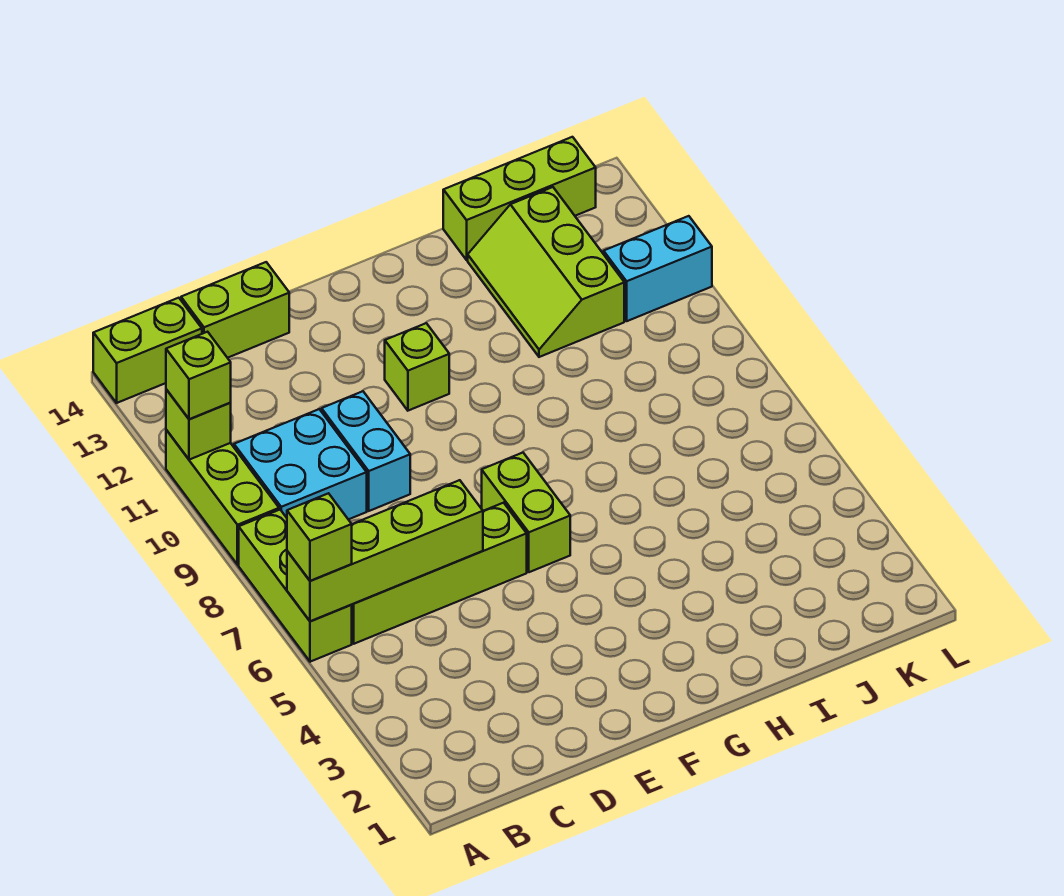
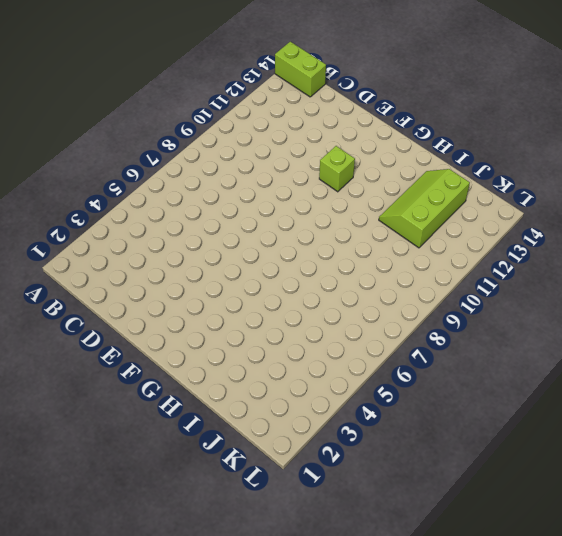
none -> lime brick A6:A8 level 1
none -> lime brick A9:A11 level 1
none -> lime brick B6:E6 level 1

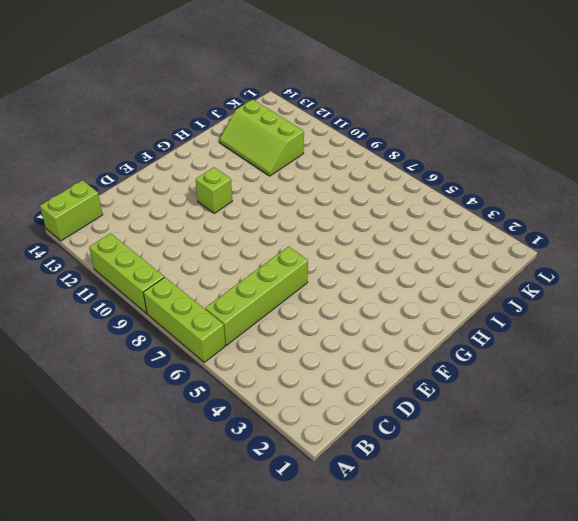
none -> cyan brick B9:C10 level 1
none -> lime brick C14:D14 level 1
none -> cyan brick D9:D10 level 1

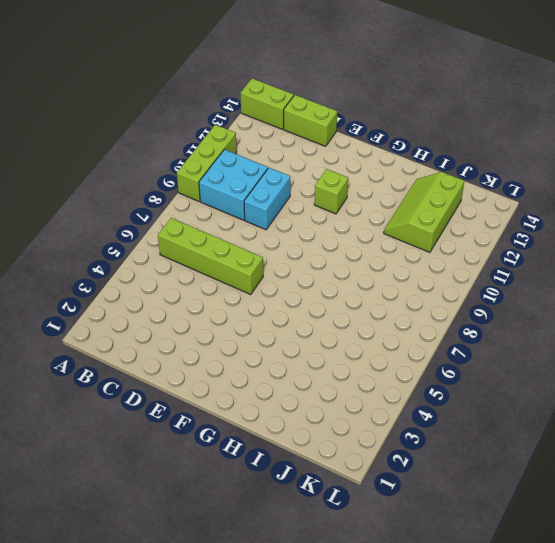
none -> lime brick A6:A8 level 1
none -> lime brick F6:F7 level 1
none -> lime brick I14:K14 level 1

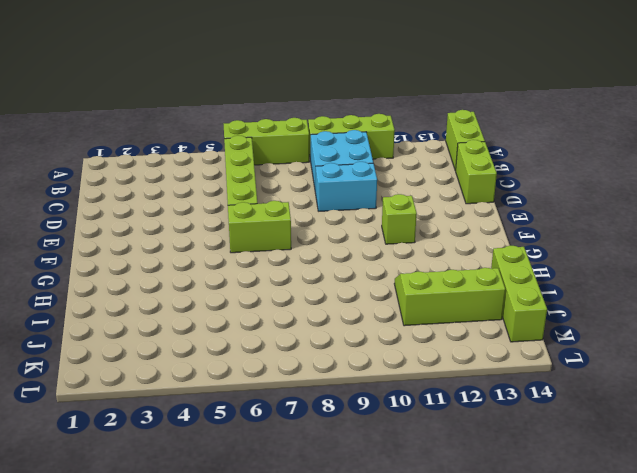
none -> cyan brick K11:L11 level 1
none -> lime brick A6:D6 level 2
none -> lime brick A11 level 2

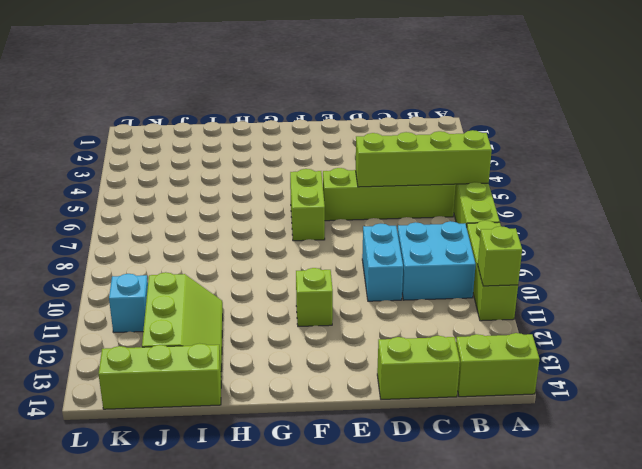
cyan brick K11 level 1 -> cyan brick K11:L11 level 1
none -> lime brick A6 level 3
none -> lime brick A11 level 3

